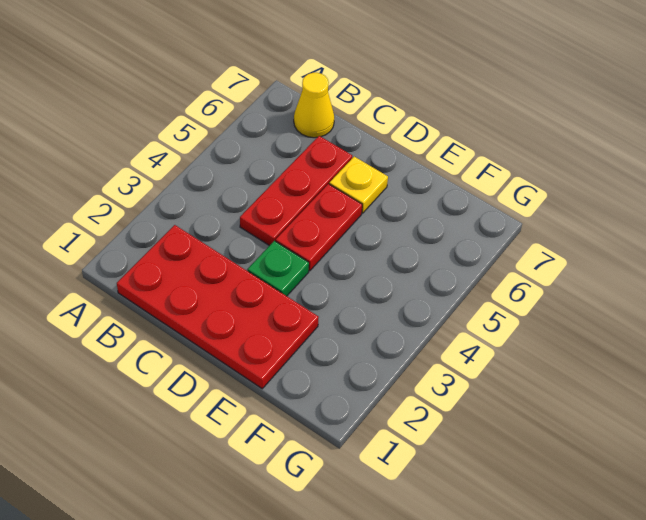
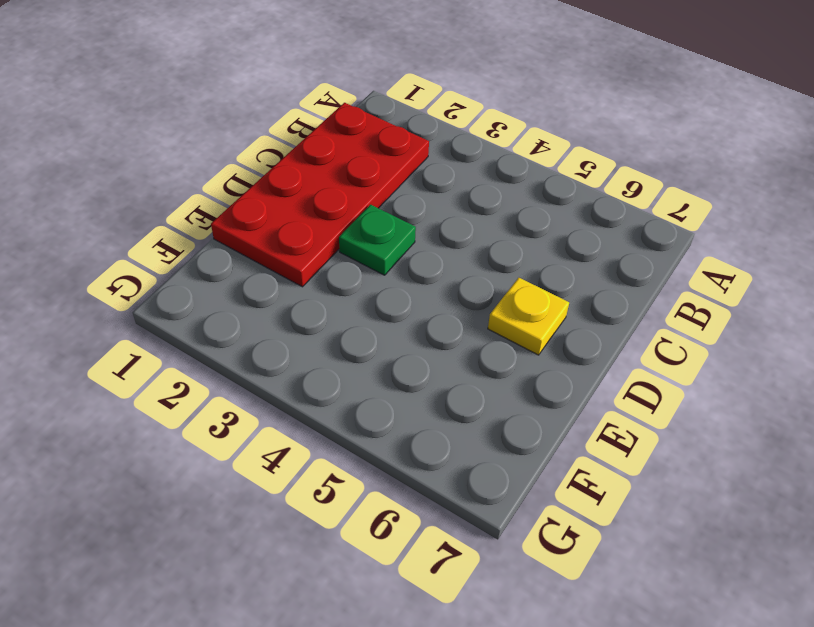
none -> yellow cone B7 level 1
none -> red plate C4:C6 level 1

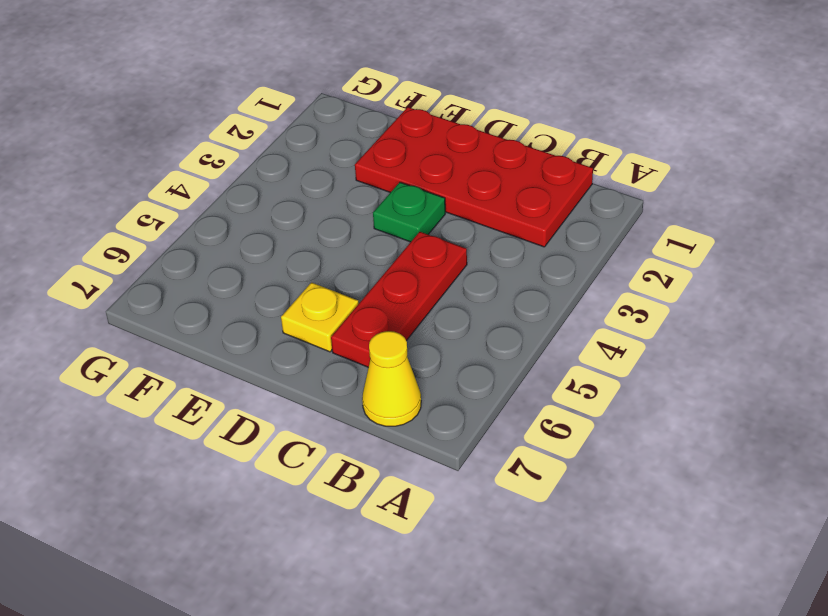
none -> red plate D4:D5 level 1

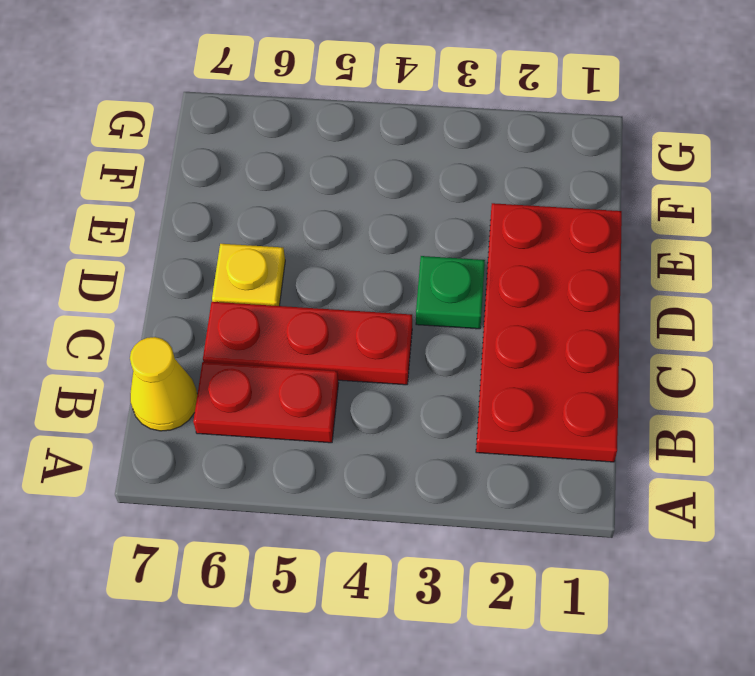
red plate B5:B6 level 1 -> red plate D4:D5 level 1

